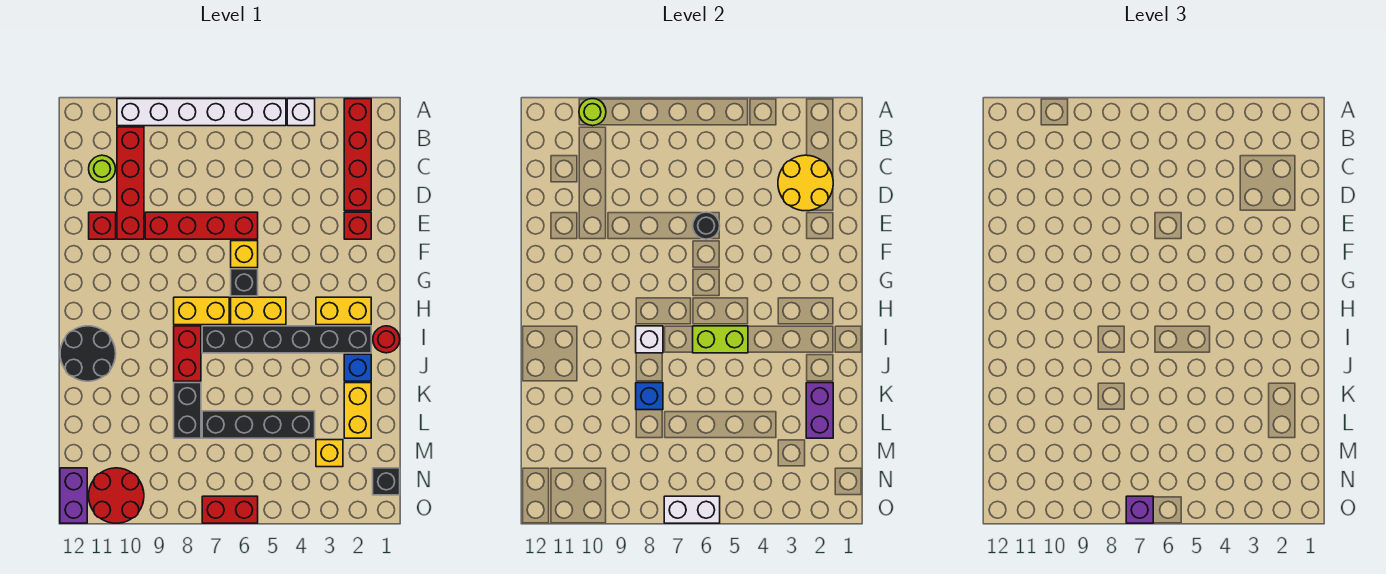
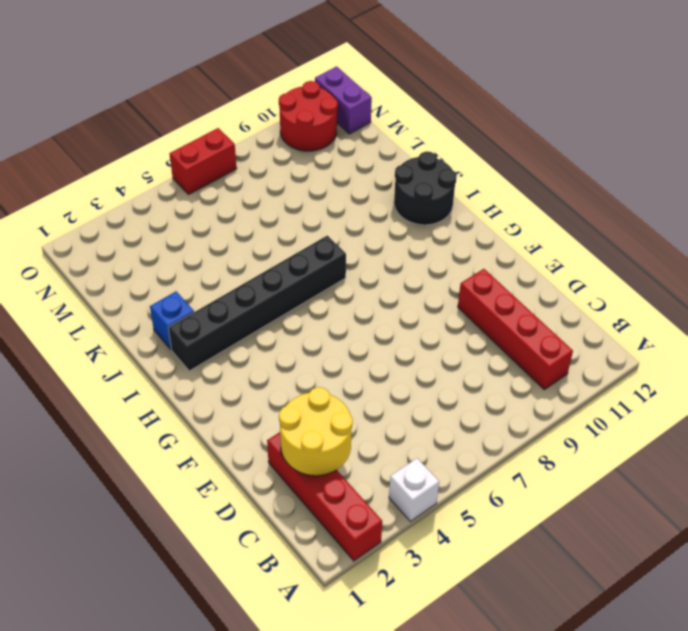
none -> white brick A5:A10 level 1
none -> lime round brick C11 level 1
none -> red brick E2 level 1
none -> red brick E6:E9 level 1

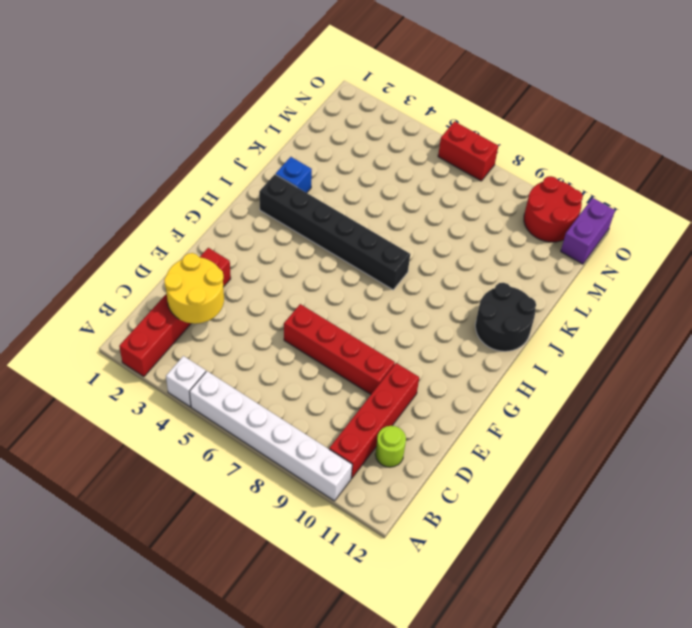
none -> red brick E11 level 1
none -> yellow brick F6 level 1
none -> black brick G6 level 1
none -> yellow brick H2:H3 level 1

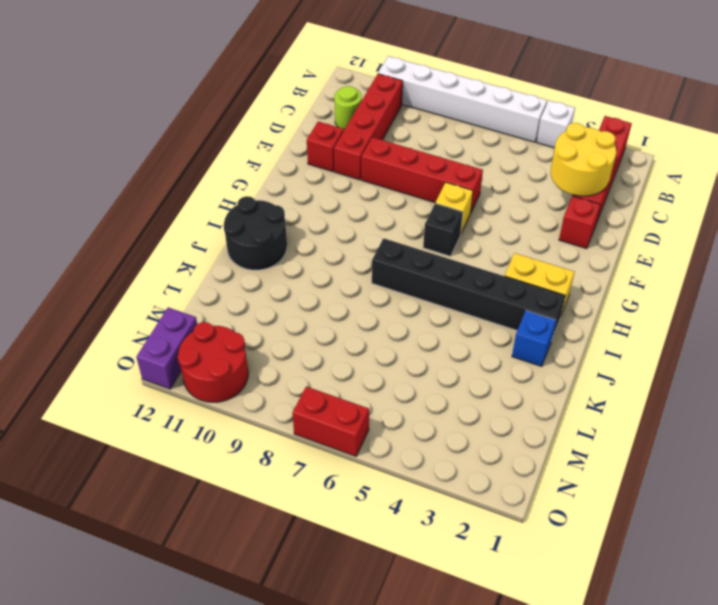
none -> yellow brick H5:H6 level 1
none -> yellow brick H7:H8 level 1
none -> red round brick I1 level 1
none -> red brick I8:J8 level 1

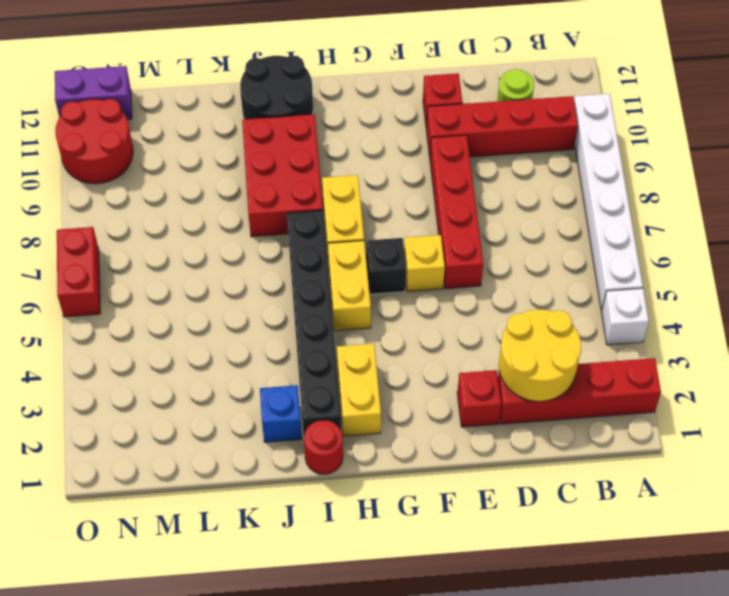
red brick I8:J10 level 1 -> red brick I8:J8 level 1
none -> yellow brick K2:L2 level 1
none -> black brick K8:L8 level 1
none -> black brick L4:L7 level 1
none -> yellow brick M3 level 1

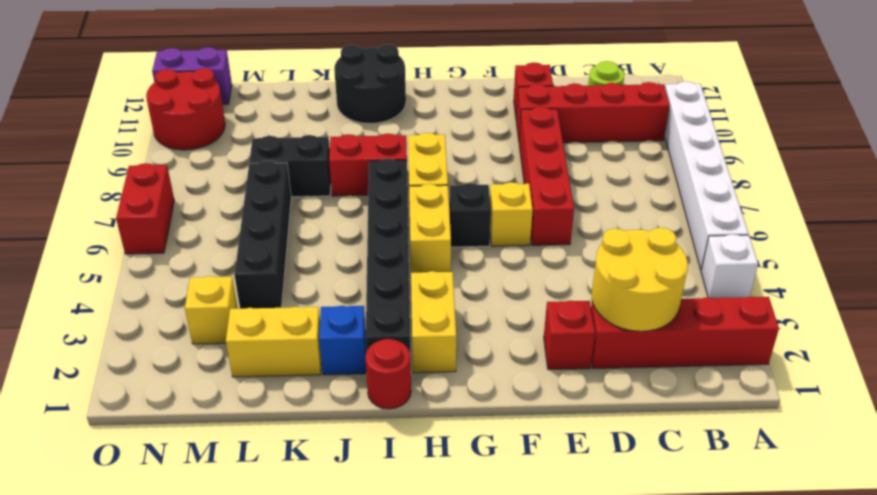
none -> black brick N1 level 1
none -> lime round brick A10 level 2
none -> black round brick E6 level 2
none -> lime brick I5:I6 level 2

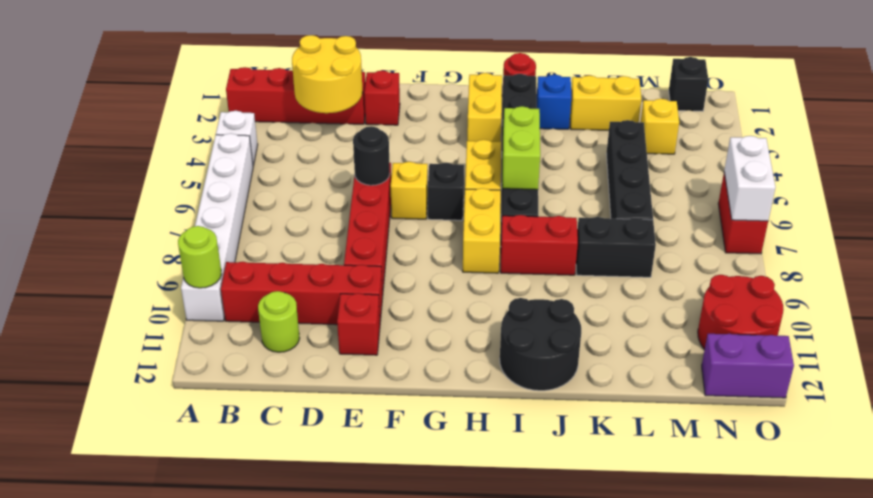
none -> white brick I8 level 2
none -> purple brick K2:L2 level 2
none -> blue brick K8 level 2
none -> purple brick O7 level 3

